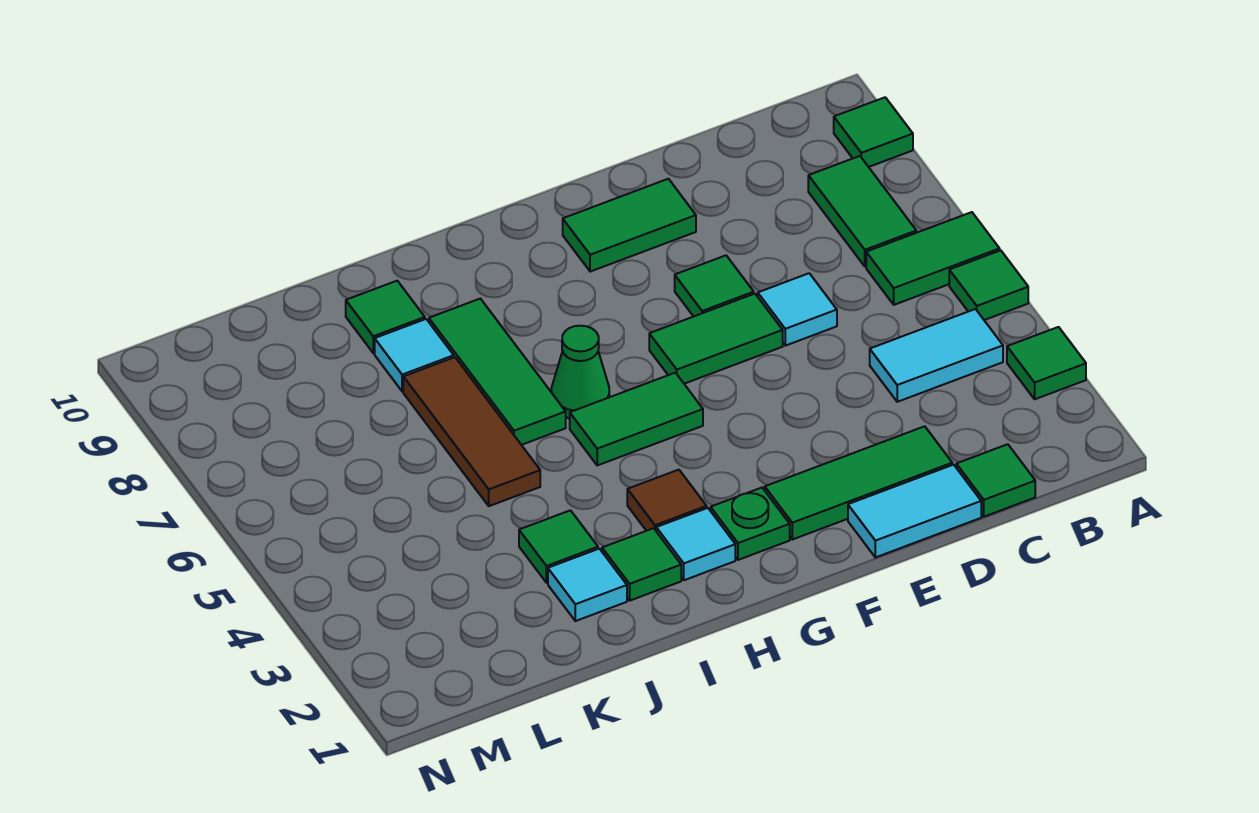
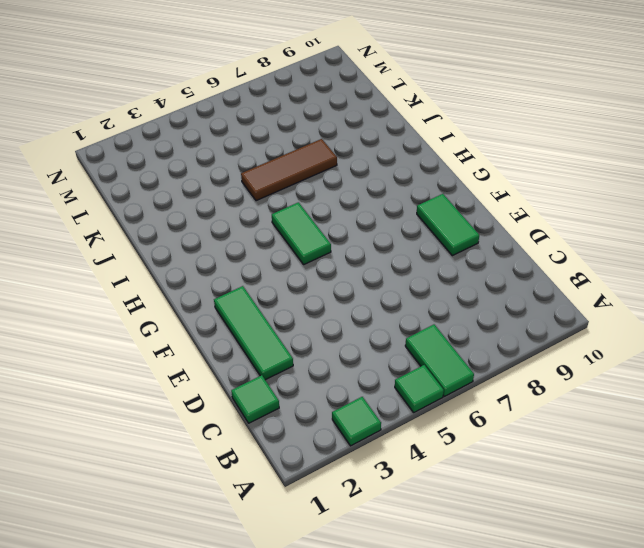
none -> green tile A9 level 1
none -> cyan tile B4:C4 level 1
none -> green tile B7:B8 level 1

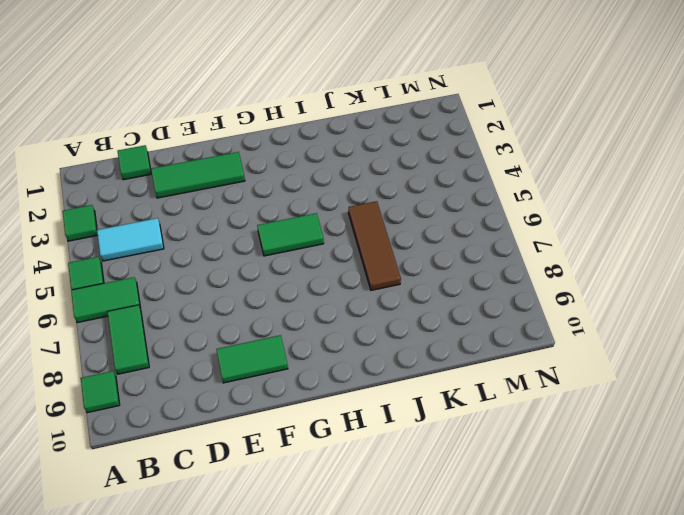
none -> cyan tile D1:E1 level 1
none -> cyan tile D6 level 1
none -> green tile E6:F6 level 1

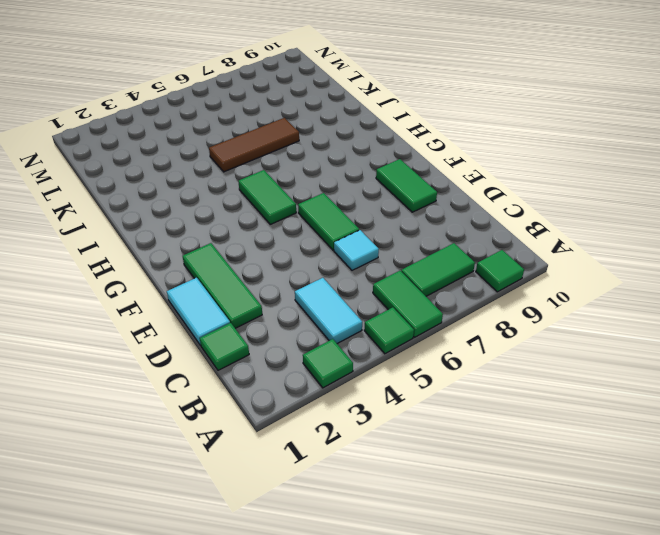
none -> green tile E7 level 1
none -> green plate G2 level 1
none -> cyan tile H2 level 1

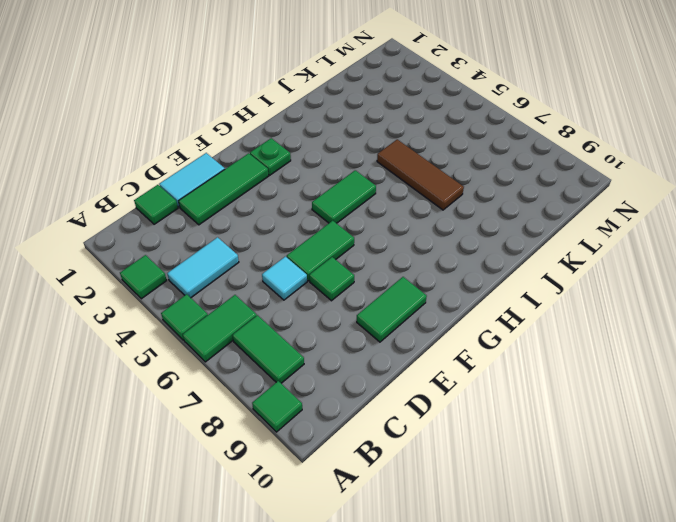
none -> cyan tile H2 level 1
none -> brown tile H3 level 1
none -> green cone H6 level 1

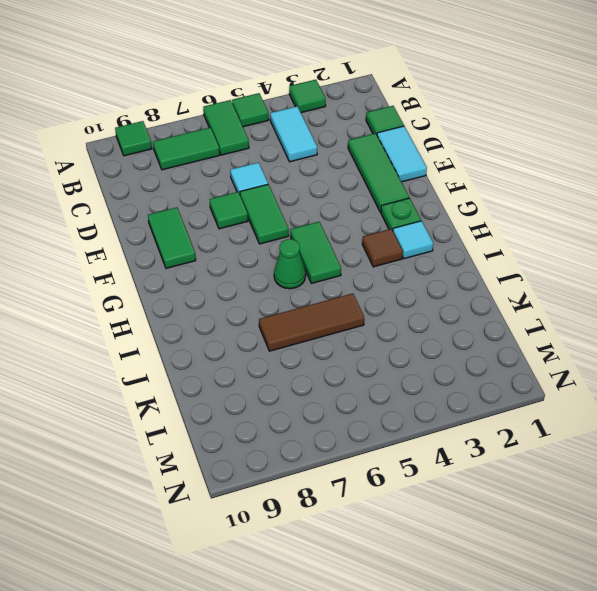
none -> green tile I2 level 1
none -> green tile I6:I8 level 1
none -> cyan tile J2 level 1

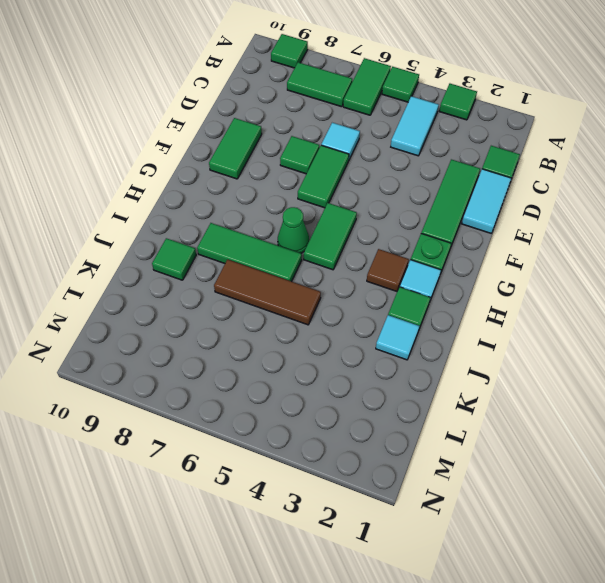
none -> green tile J3 level 1
none -> cyan tile J8 level 1

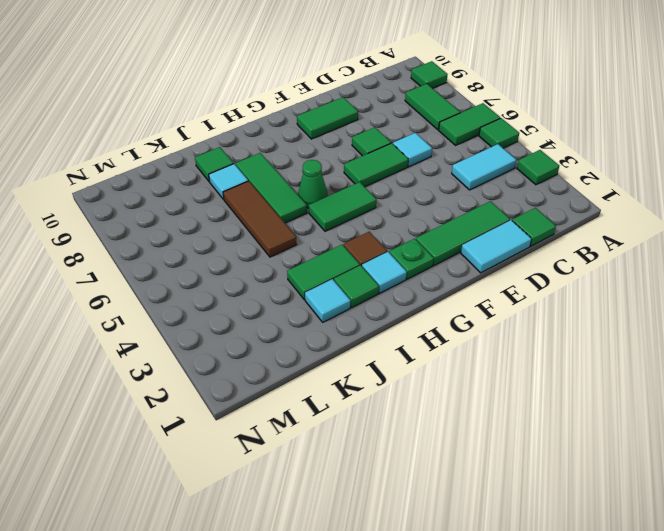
green tile I3:J3 level 1 -> green tile J3 level 1

